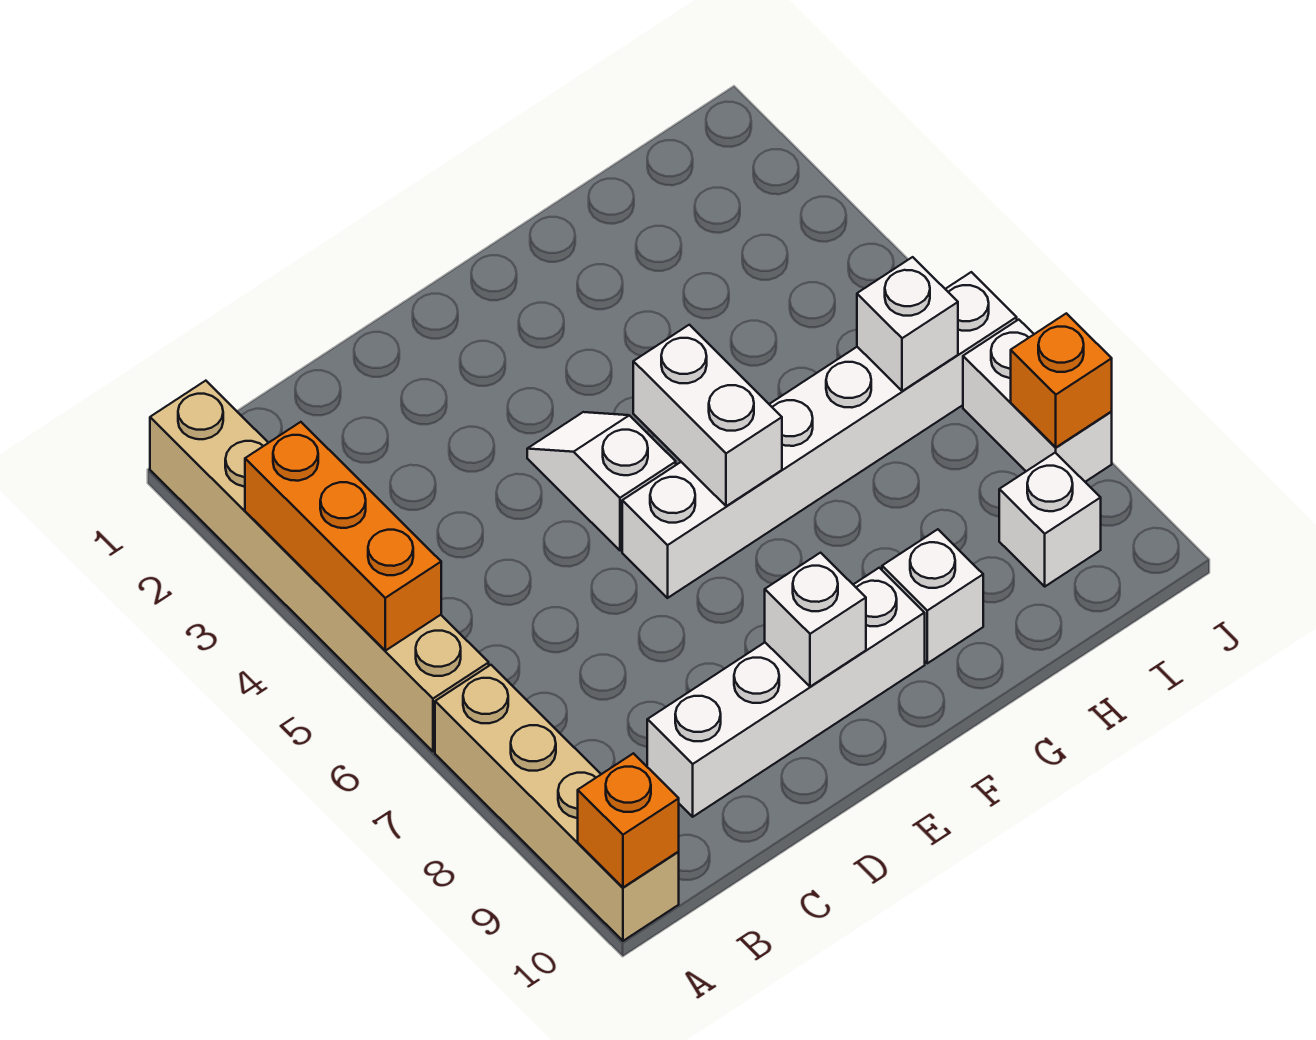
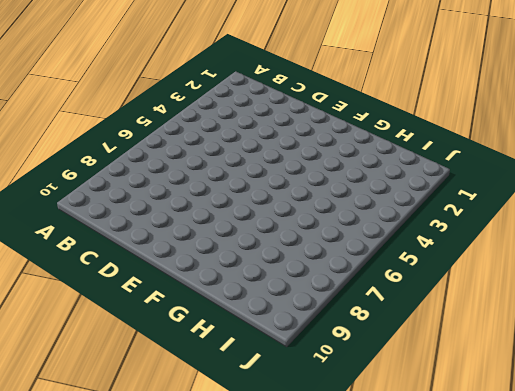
none -> tan brick A1:A6 level 1
none -> tan brick A7:A10 level 1
none -> white brick C9:F9 level 1

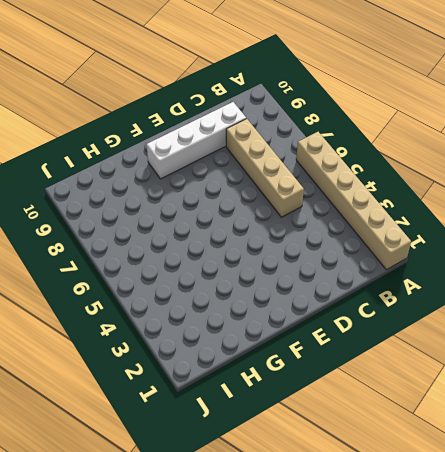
tan brick C5:C8 level 1 -> tan brick A7:A10 level 1
none -> white slope E4:E5 level 1 top 5
none -> white brick E6:J6 level 1
none -> white brick G9 level 1

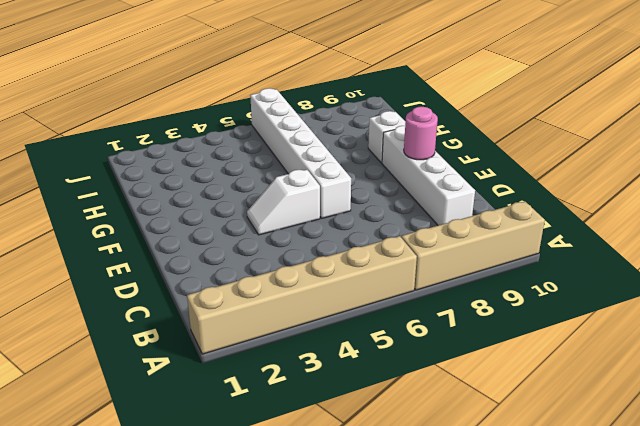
pink round brick E9 level 2 -> white brick E9 level 2
none -> white brick I9 level 1
none -> white brick J7:J8 level 1
none -> orange brick A3:A5 level 2

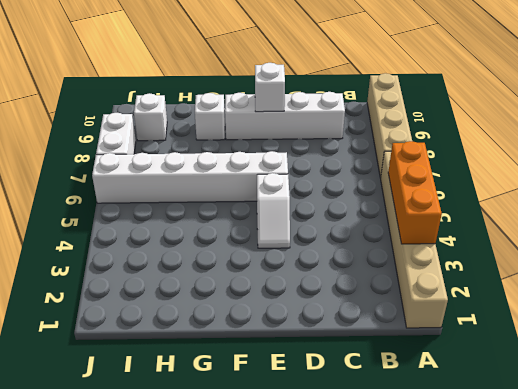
none -> orange brick A10 level 2
none -> white brick F5:F6 level 2
none -> white brick I6 level 2

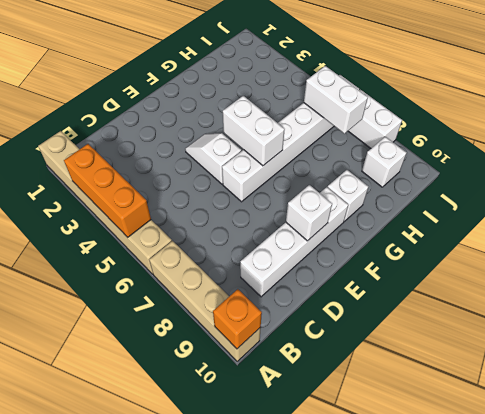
white brick I6:I7 level 2 -> white brick I6 level 2
none -> orange brick J8 level 2

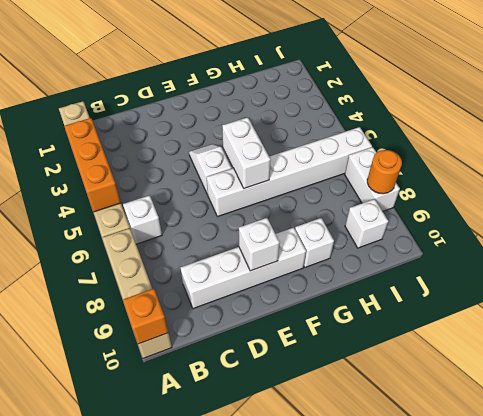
white brick B6 level 1 -> white brick I6 level 2
orange round brick J8 level 2 -> orange brick J8 level 2

